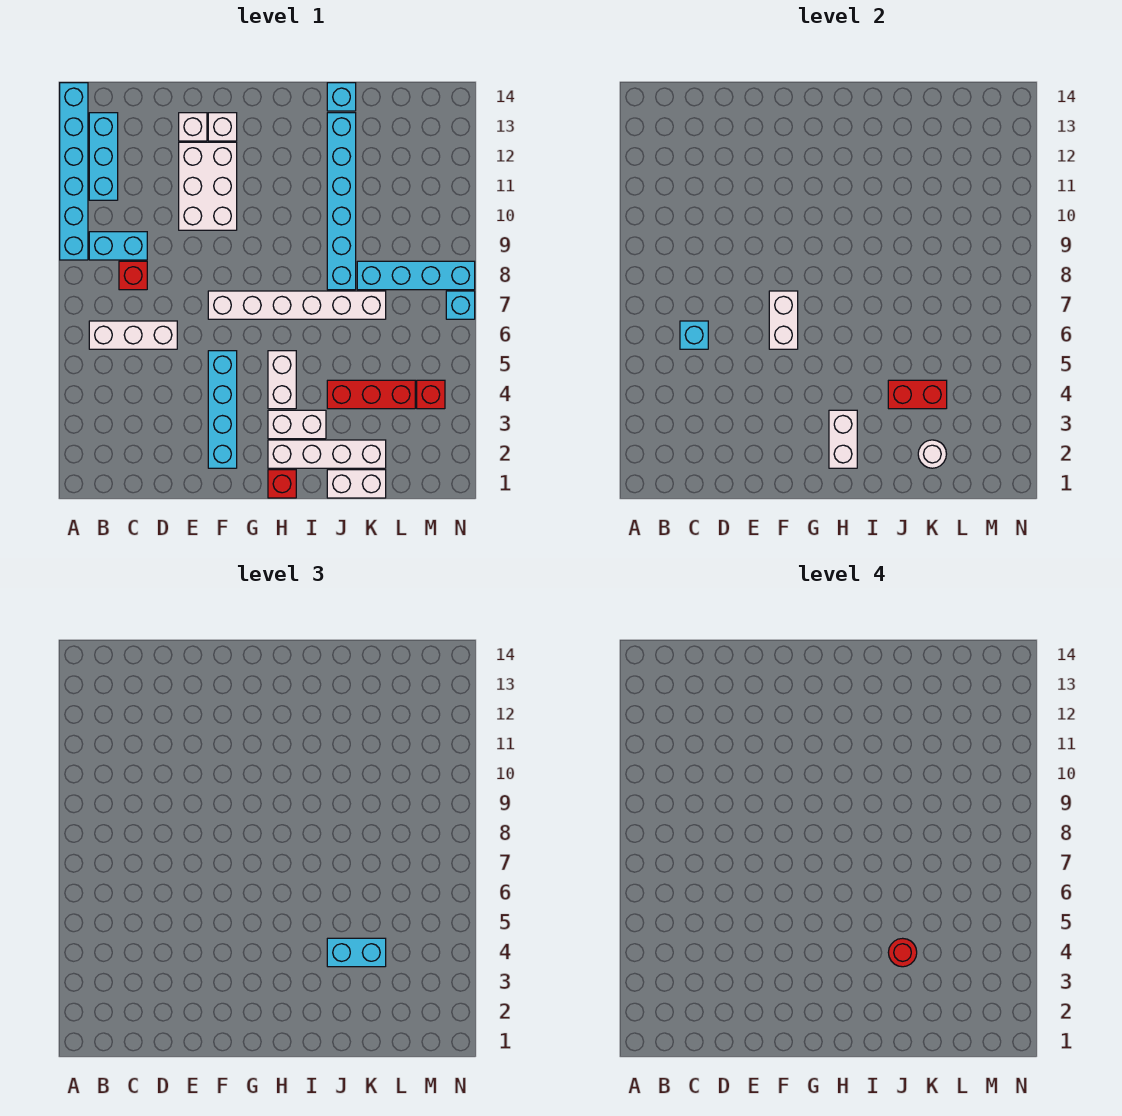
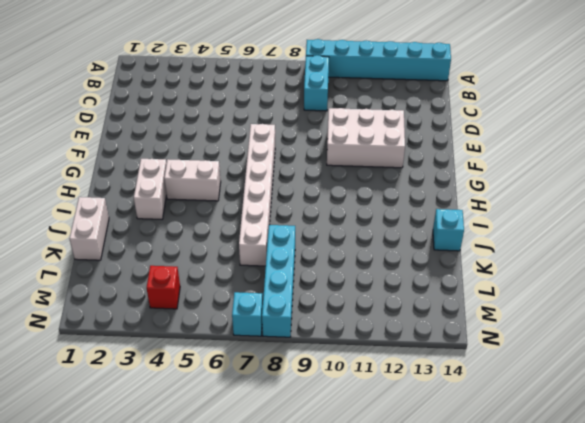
none -> white brick B6:D6 level 1
none -> cyan brick B11:B13 level 1
none -> red brick C8 level 1

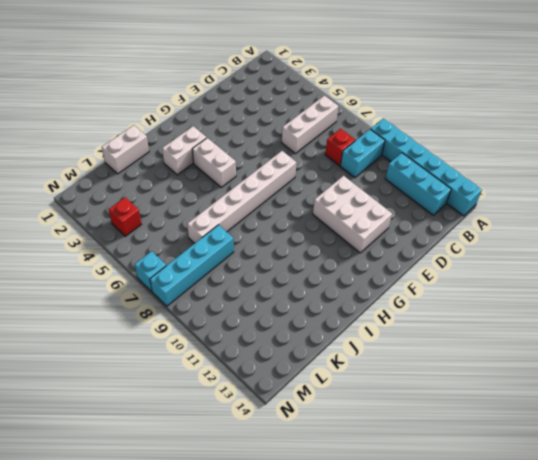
none -> white brick E13 level 1
none -> cyan brick F2:F5 level 1
none -> white brick F13 level 1

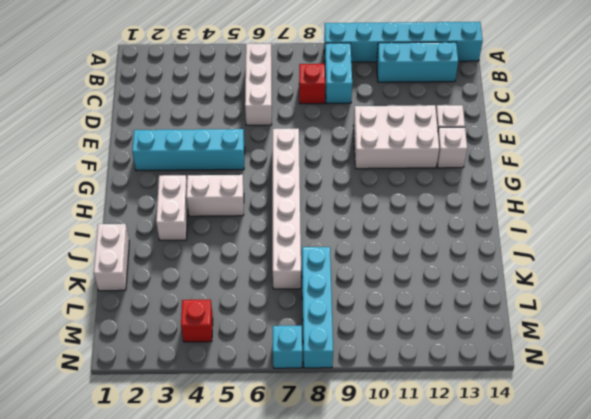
none -> red brick H1 level 1
none -> white brick H2:K2 level 1
none -> red brick J4:L4 level 1

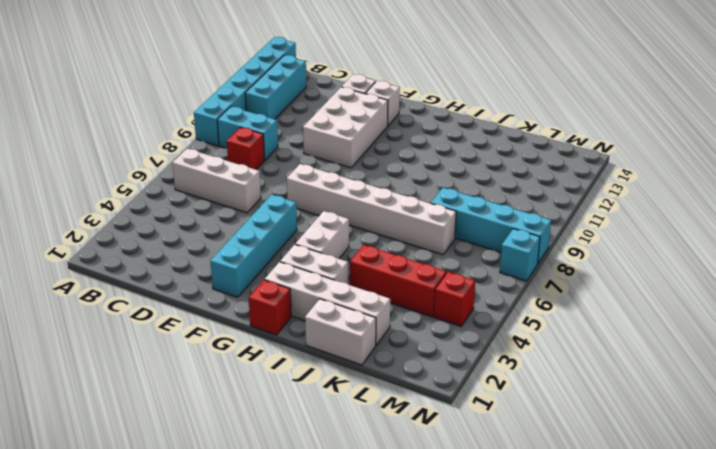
none -> cyan brick J8:J13 level 1
none -> cyan brick J14 level 1
none -> cyan brick C6 level 2

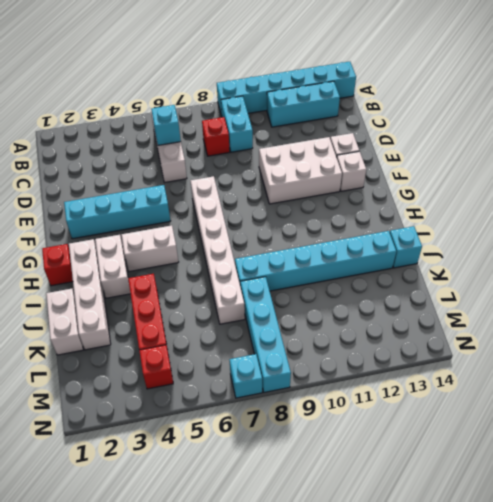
none -> white brick F6:F7 level 2
none -> white brick H2:H3 level 2
none -> red brick J4:K4 level 2

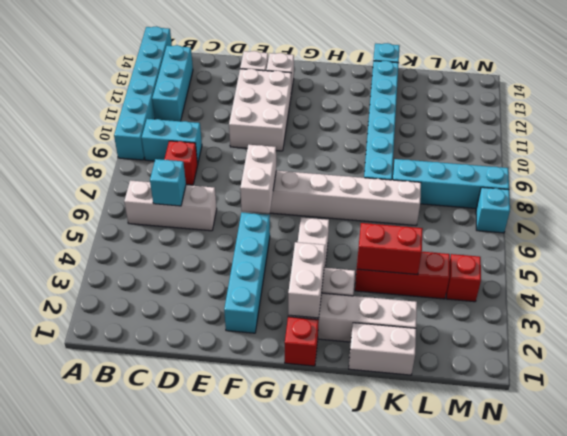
none -> white round brick K2 level 2
none -> cyan brick J4:K4 level 3
none -> red round brick J4 level 4

